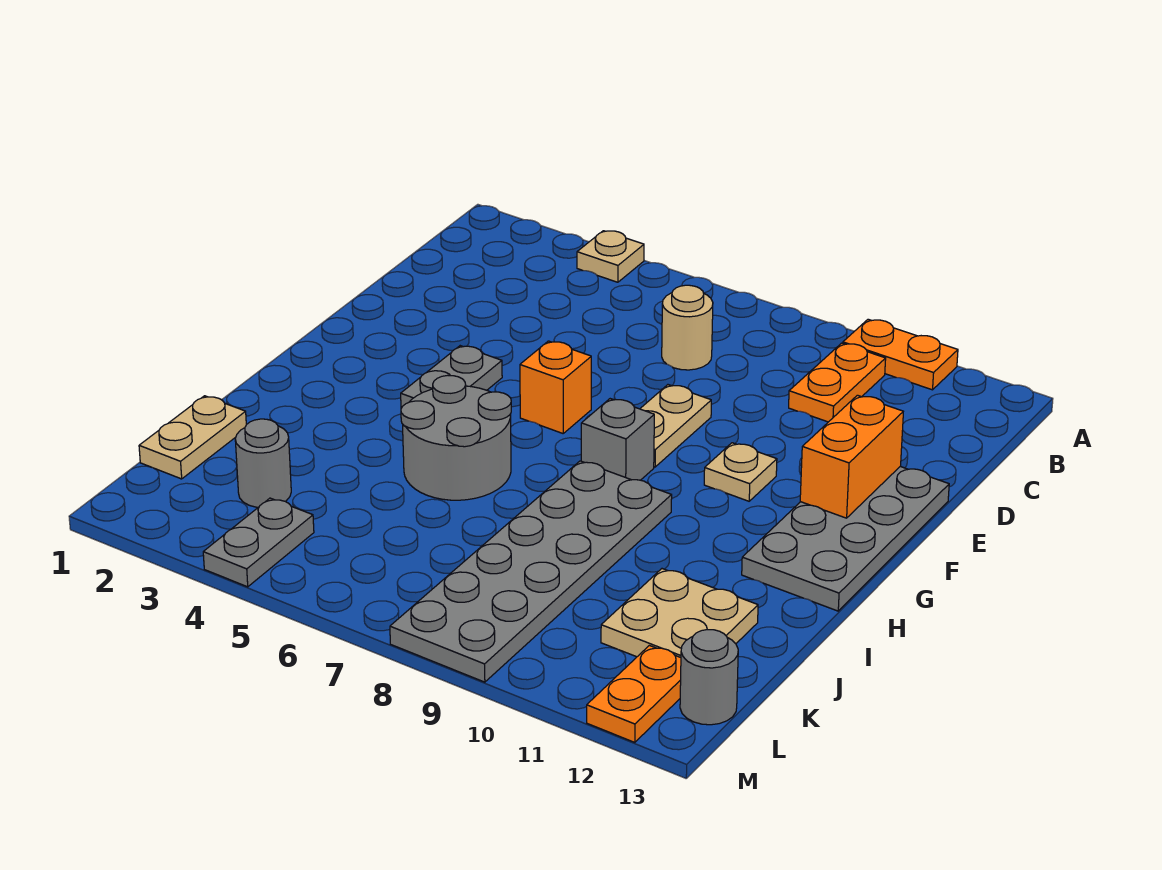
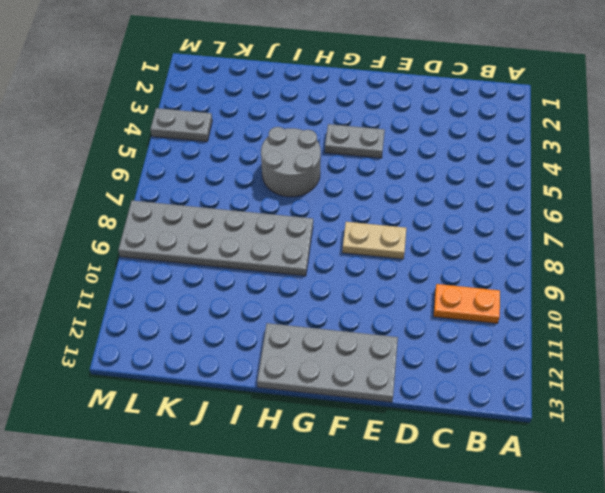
none -> tan plate A4 level 1
none -> orange plate A10:A11 level 1
none -> tan round brick C7 level 1

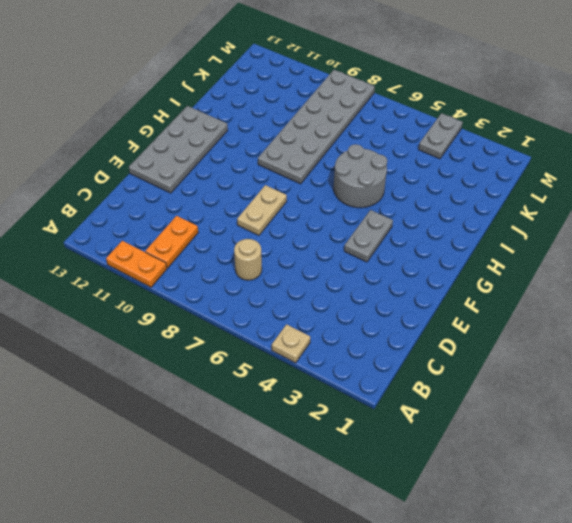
none -> orange brick F6 level 1
none -> tan plate F10 level 1
none -> grey brick G8 level 1

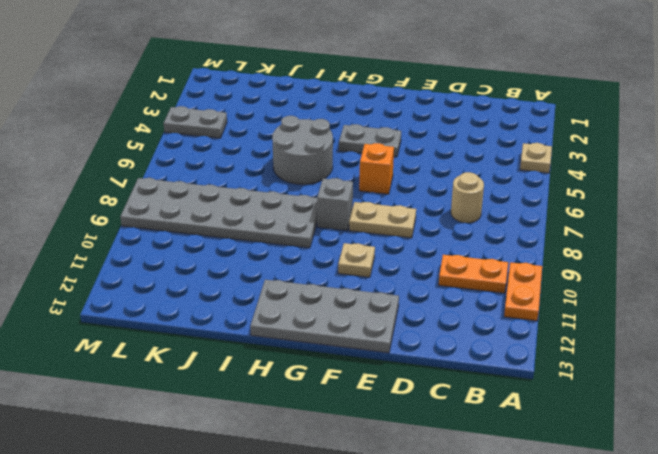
none -> tan plate J1:K1 level 1
none -> tan plate J11:K12 level 1
none -> grey round brick K3 level 1

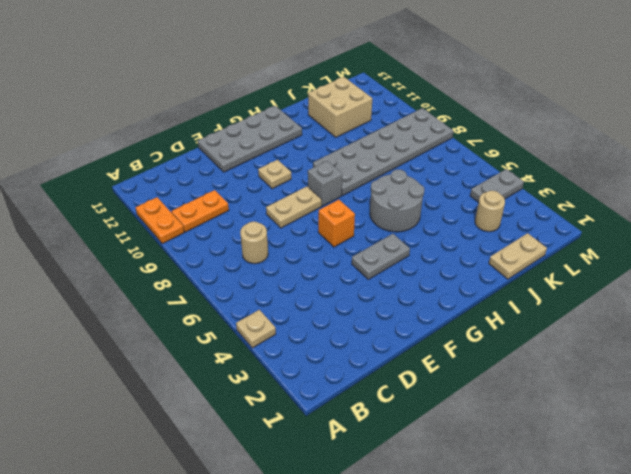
tan brick J11:K12 level 1 -> tan plate J11:K12 level 1
tan round brick K3 level 1 -> grey round brick K3 level 1
none -> orange plate L12:M12 level 1
none -> grey round brick L13 level 1
none -> orange brick E12:F12 level 2

